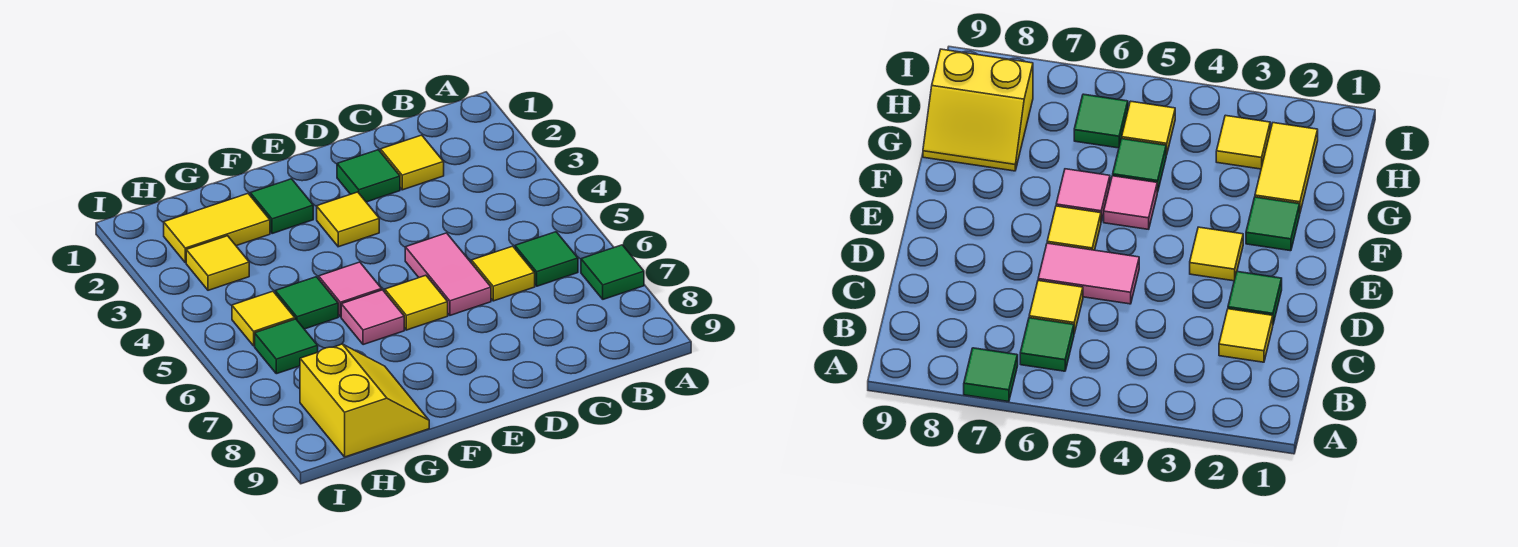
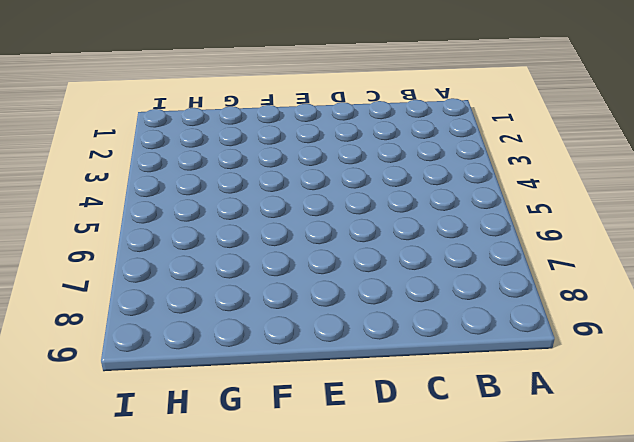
none -> green tile A7 level 1
none -> green tile B6 level 1
none -> yellow tile C2 level 1

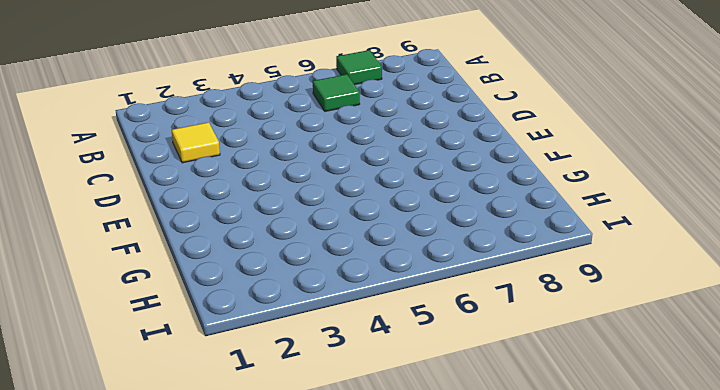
none -> yellow tile C6 level 1
none -> green tile D2 level 1
none -> pink tile D5:D6 level 1

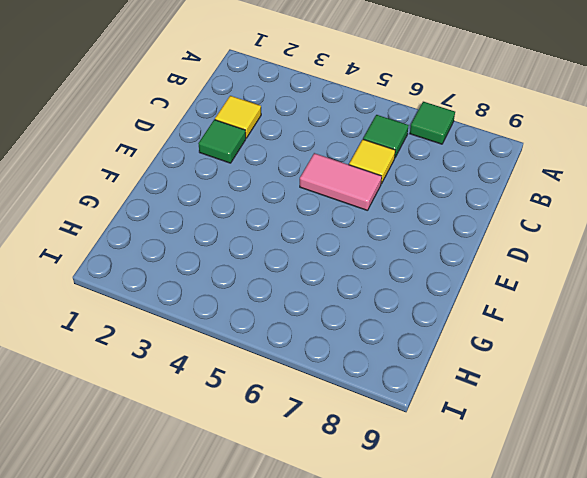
none -> yellow tile E3 level 1
none -> yellow tile E6 level 1
none -> green tile F2 level 1

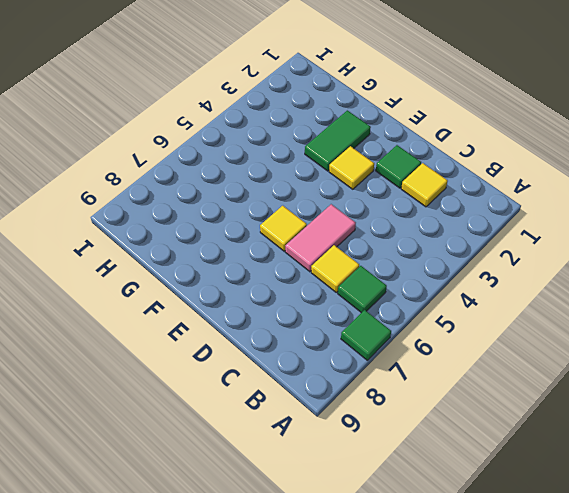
green tile F2:F3 level 1 -> green tile F2 level 1
none -> pink tile F5 level 1
none -> pink tile F6 level 1
none -> yellow tile G2:H2 level 1

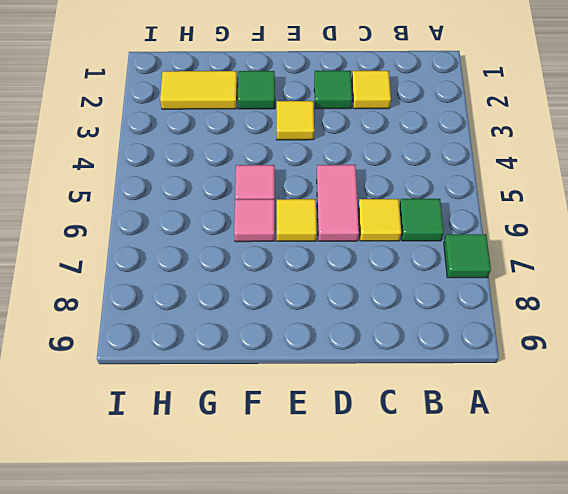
none -> green tile G5 level 1
none -> yellow slope G8:H9 level 1 top H
none -> yellow tile H3 level 1

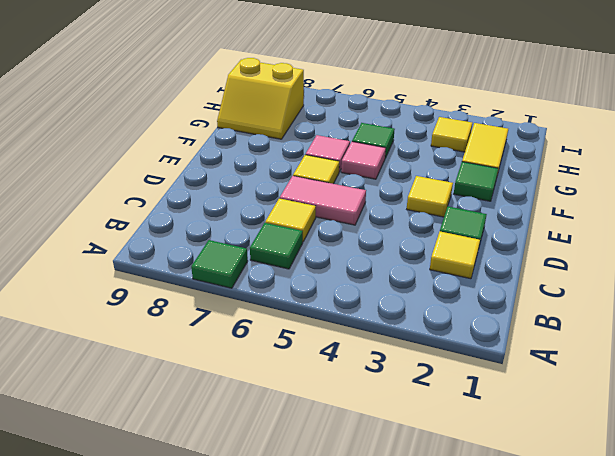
none -> yellow tile H5 level 1
none -> green tile H6 level 1

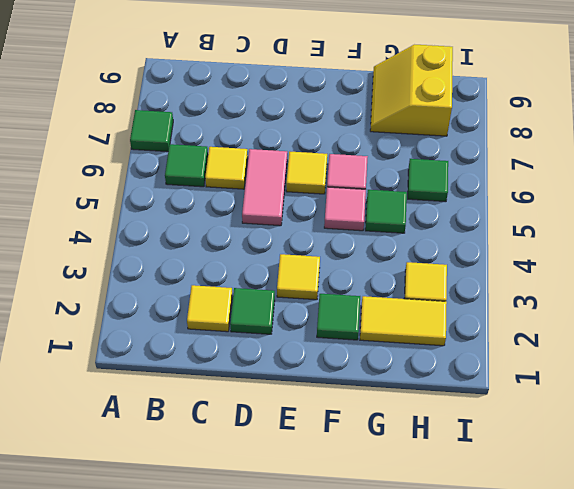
none -> yellow tile H5 level 1

